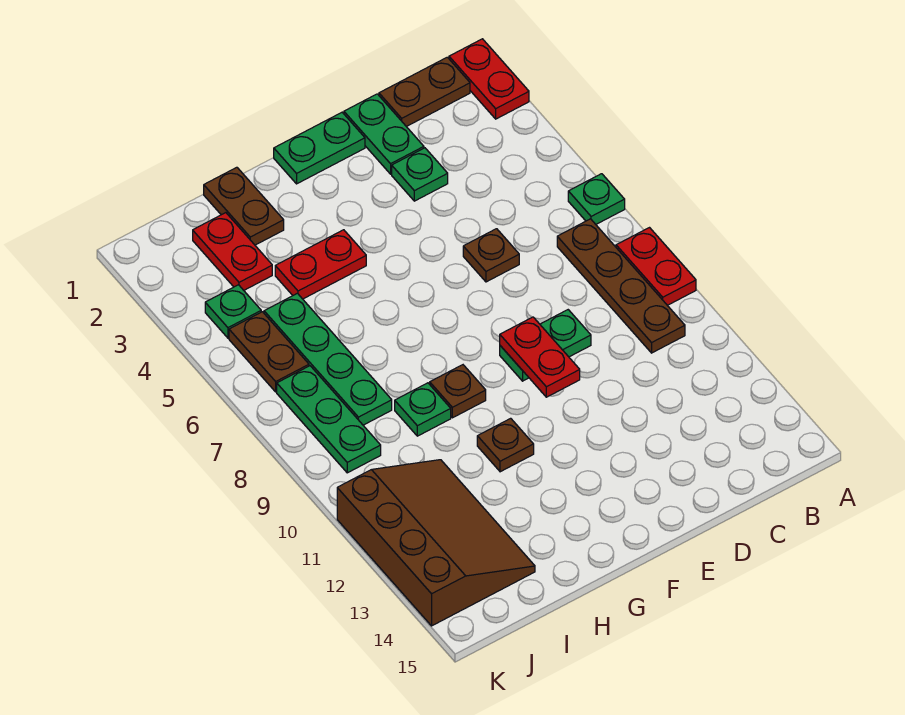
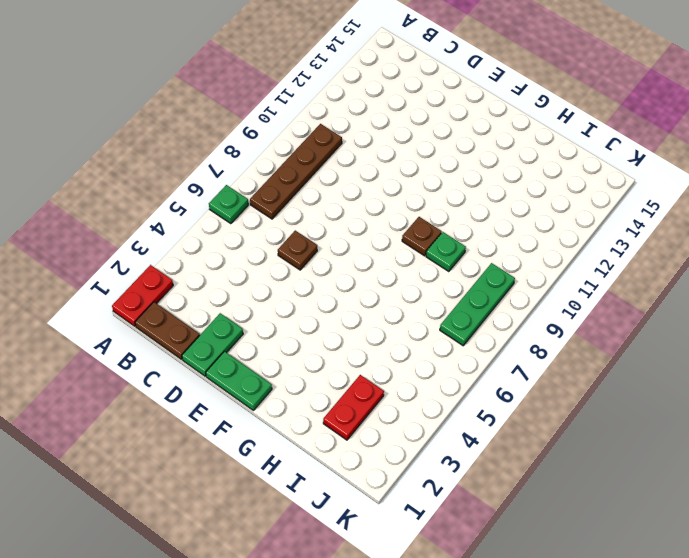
none -> red plate A8:A9 level 1
none -> green plate D3 level 1
none -> green plate D9:E9 level 1

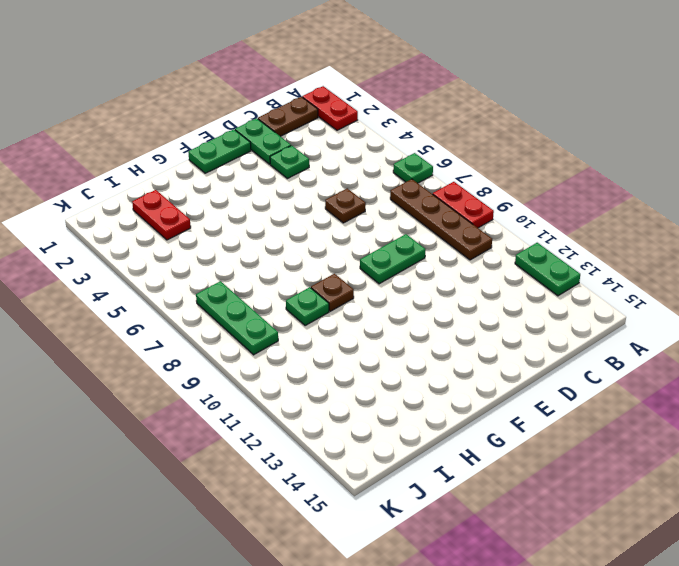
green plate A12:A13 level 1 -> none
none -> red plate G4:H4 level 1
none -> brown plate G11 level 1
none -> brown plate H1:H2 level 1

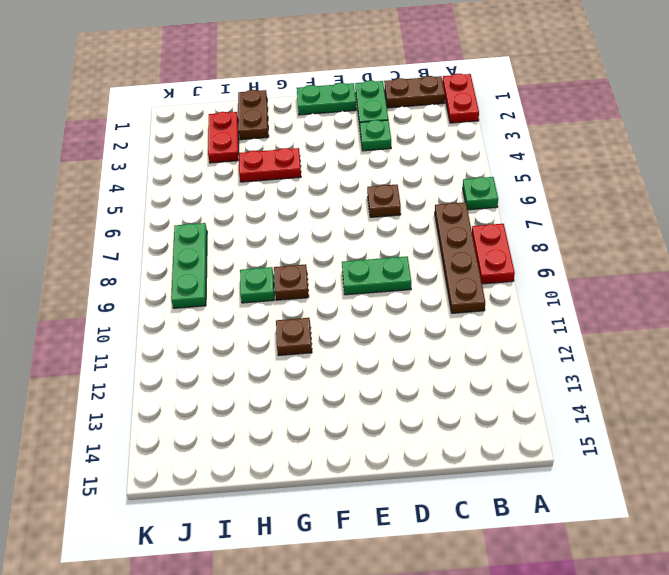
none -> green plate I5:I8 level 1
none -> brown slope I11:K14 level 1 top K
none -> green plate J4 level 1

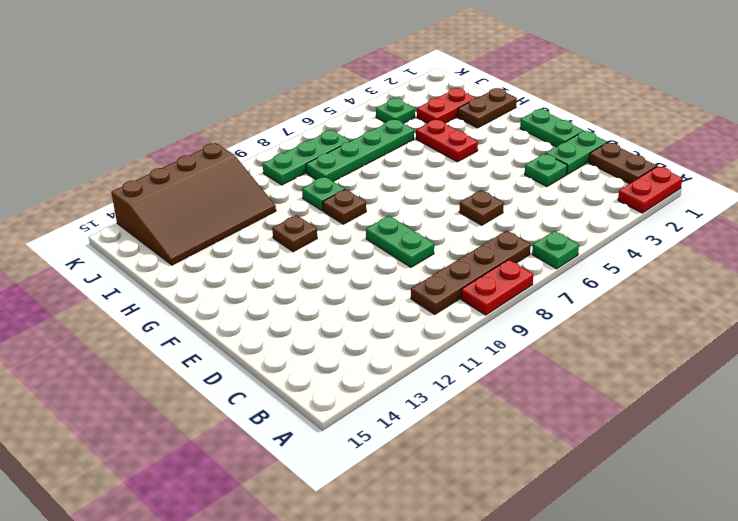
none -> brown plate J5:J6 level 1
none -> red plate E9:E10 level 2

